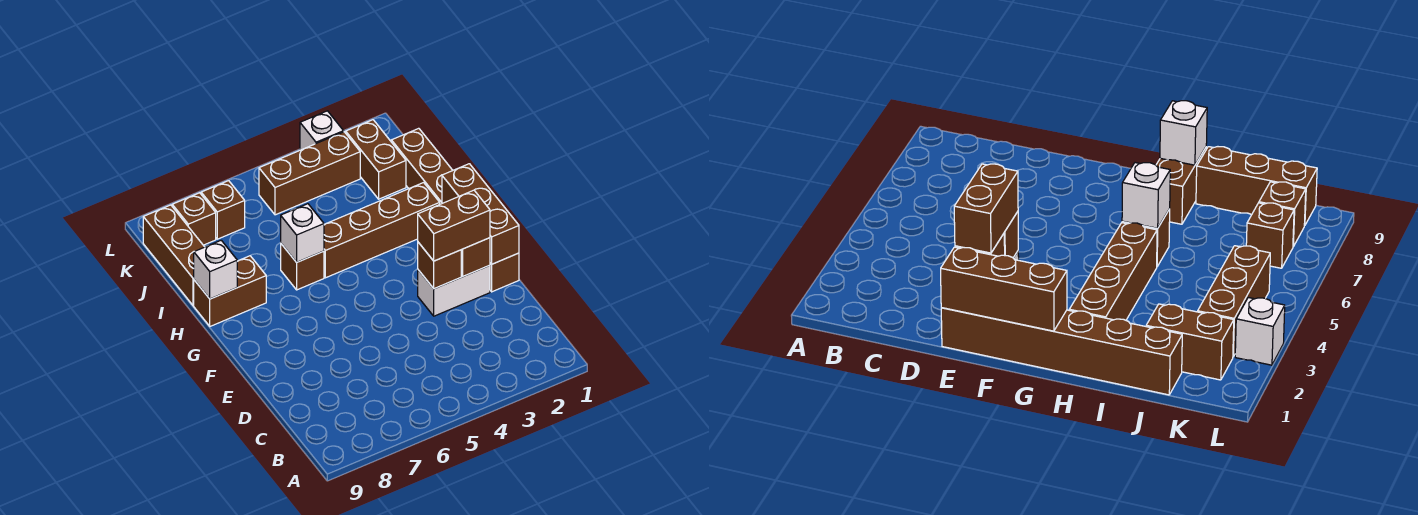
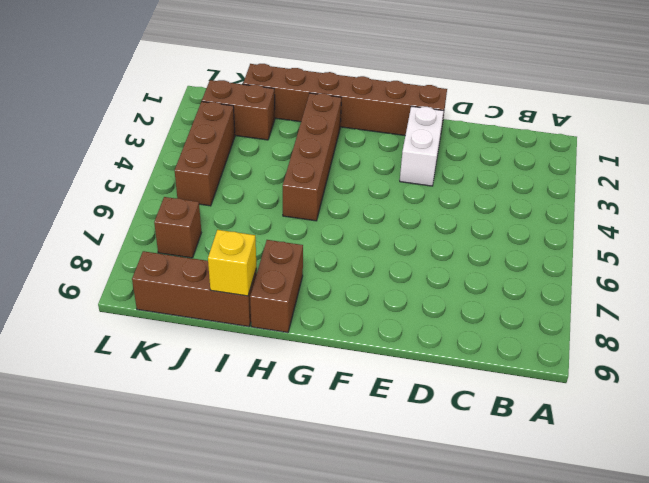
yellow brick I9 level 2 -> none
none -> brown brick H6 level 1
none -> brown brick K8 level 1
none -> white brick L3 level 1

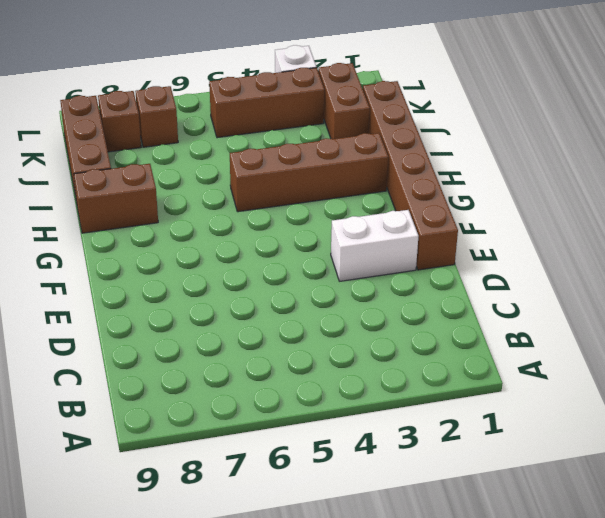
none -> brown brick H6 level 1
none -> brown brick E1:G1 level 2
none -> brown brick E2 level 2

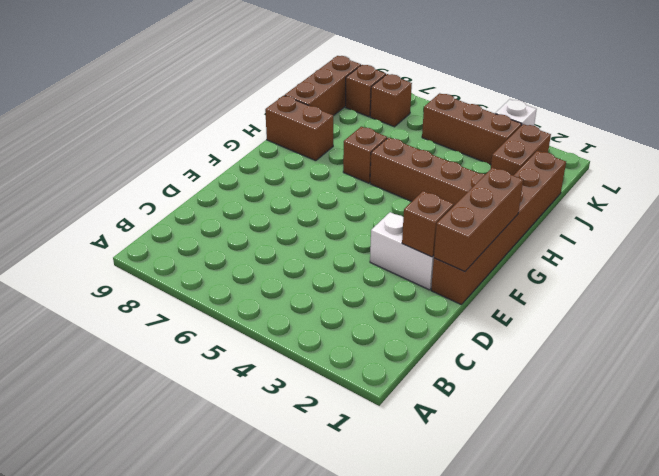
none -> brown brick E3 level 2
none -> white brick H6 level 2
none -> white brick H9 level 2

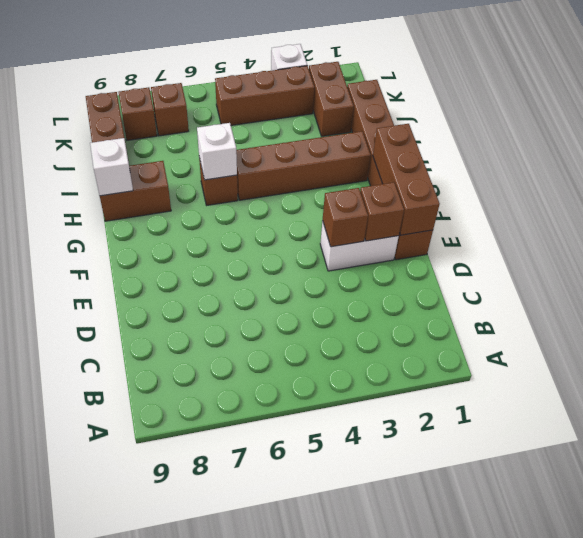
none -> brown brick E2:E3 level 3

